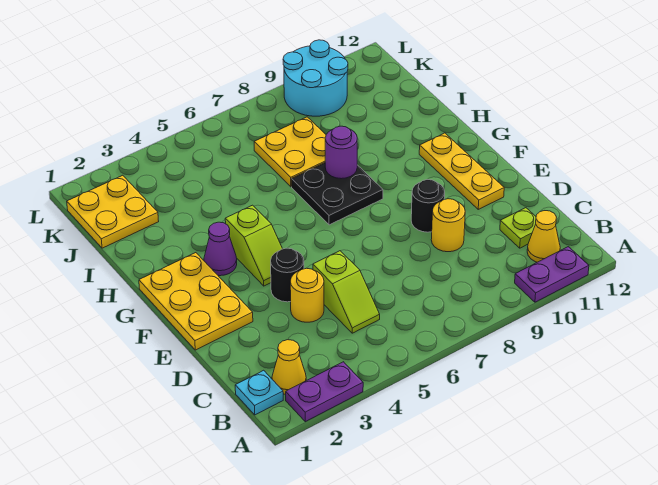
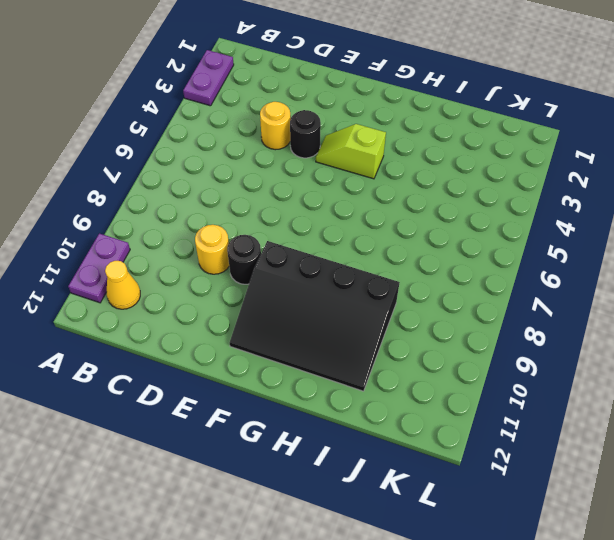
black slope F9:I11 level 1 top 9 -> yellow plate E11:G11 level 1
none -> cyan plate B1 level 1
none -> yellow cone B2 level 1
none -> lime slope C5:D5 level 1 top D

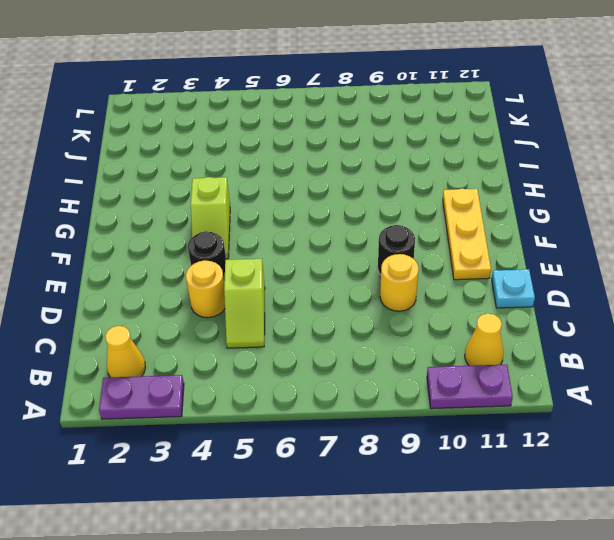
cyan plate D12 level 1 -> cyan plate B1 level 1
none -> lime plate C11 level 1
none -> yellow plate E1:G2 level 1
none -> purple cone G3 level 1

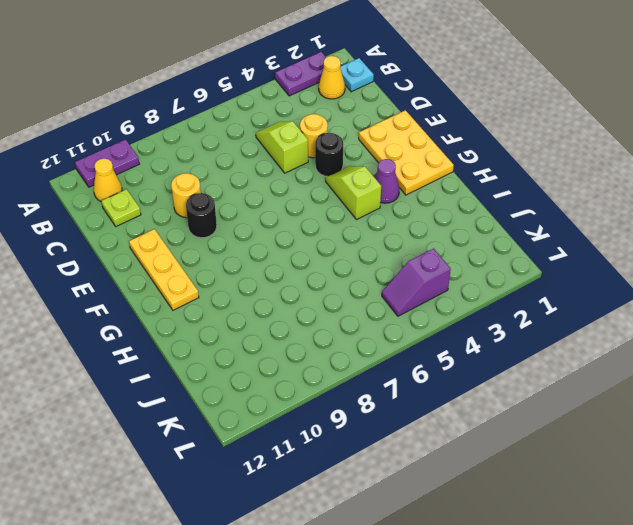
purple slope K4:K5 level 1 top 4 -> none
none -> black plate G7:H8 level 1
none -> yellow plate I7:J8 level 1
none -> yellow plate J1:K2 level 1

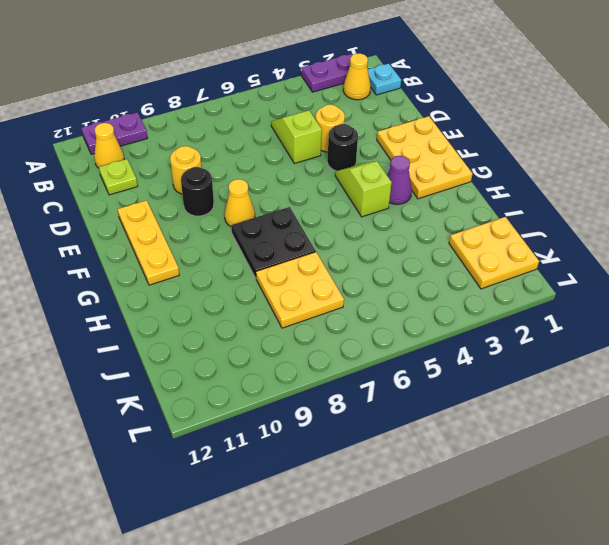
yellow cone F8 level 1 -> none
none -> cyan round brick K9:L10 level 1
none -> purple round brick H8 level 2

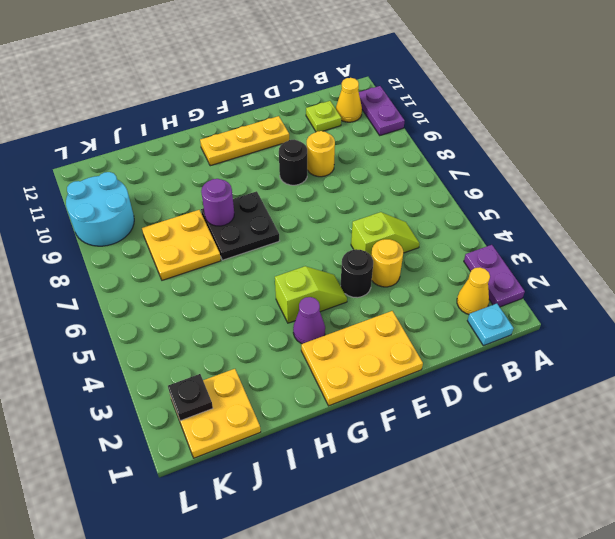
black plate K2 level 2 -> none

